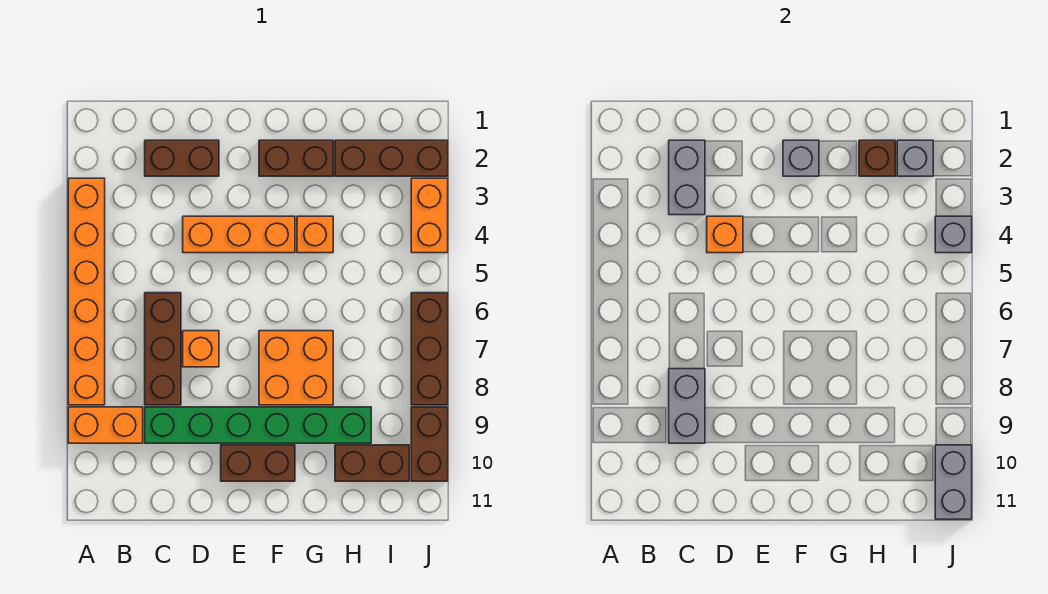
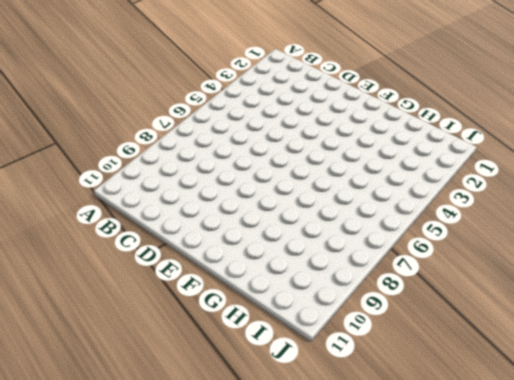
none -> orange brick A3:A8 level 1
none -> orange brick A9:B9 level 1
none -> brown brick C2:D2 level 1

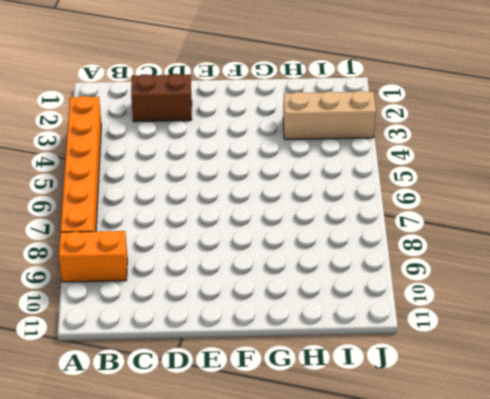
tan brick H3:J3 level 1 -> orange brick J3:J4 level 1
none -> brown brick C6:C8 level 1
none -> green brick C9:H9 level 1
none -> orange brick D4:F4 level 1

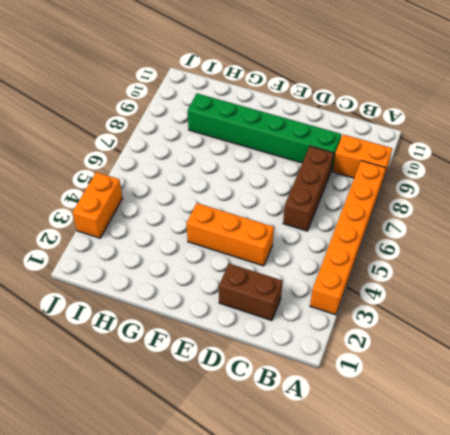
none -> orange brick D7 level 1
none -> brown brick E10:F10 level 1
none -> brown brick F2:G2 level 1

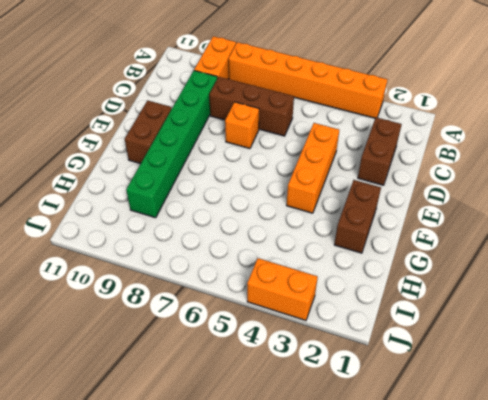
none -> orange brick F7:G8 level 1
none -> orange brick G4 level 1
none -> brown brick H2:J2 level 1

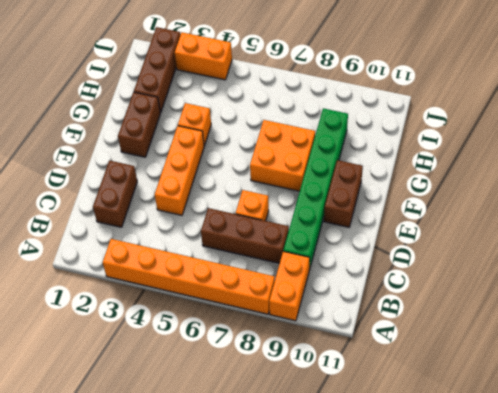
none -> brown brick H10:I10 level 1
none -> brown brick J6:J8 level 1
none -> brown brick J9:J10 level 1

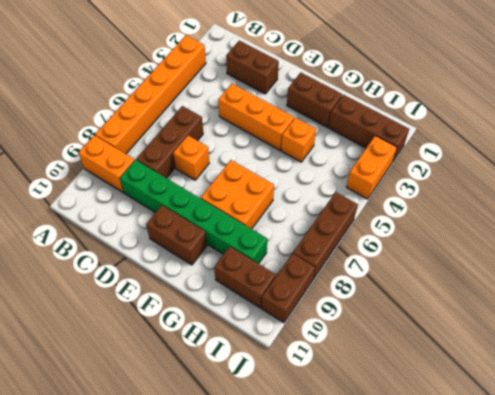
none -> grey brick C2:C3 level 2
none -> grey brick C8:C9 level 2
none -> orange brick D4 level 2

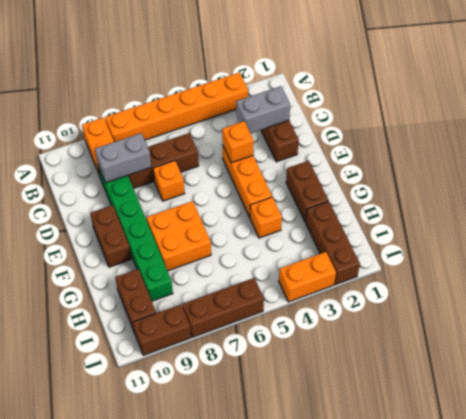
none -> grey brick F2 level 2
none -> brown brick H2 level 2
none -> grey brick I2 level 2

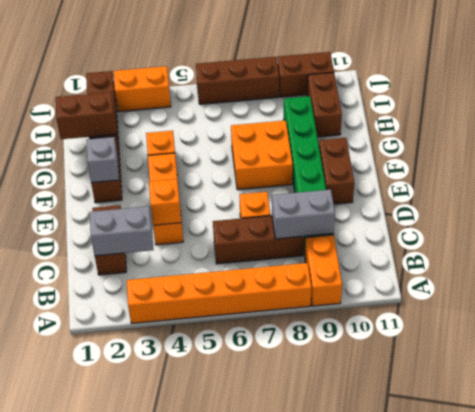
brown brick H1:H2 level 2 -> brown brick H2 level 2
none -> grey brick I2 level 2
none -> grey brick J4 level 2
none -> grey brick J10:J11 level 2

